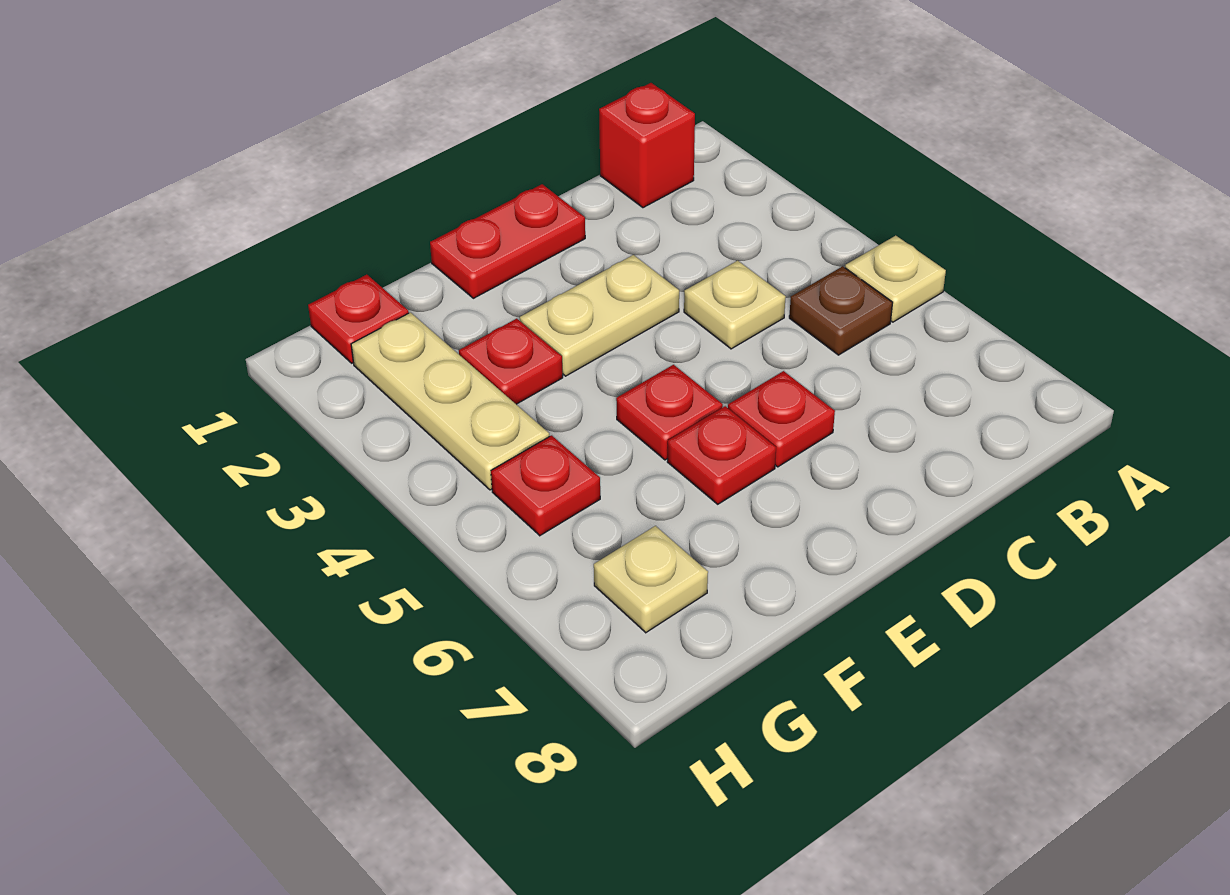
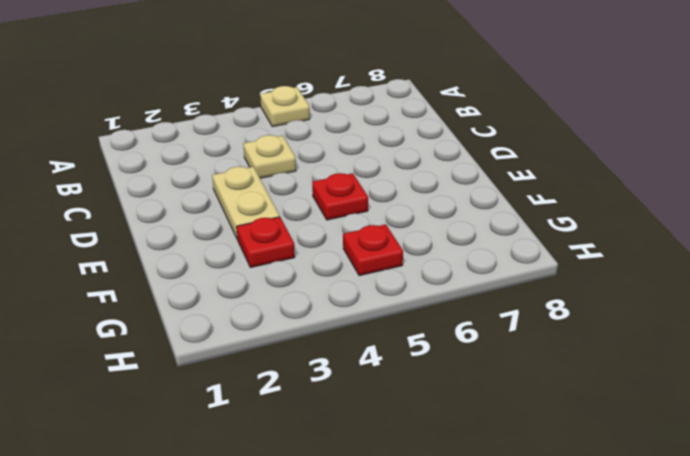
none -> red brick B1 level 1
none -> brown plate B5 level 1
none -> red plate D1:E1 level 1

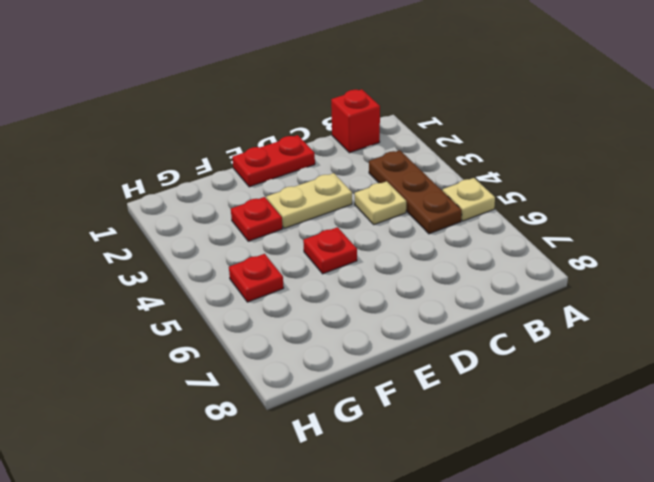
brown plate B3:B5 level 1 -> brown plate B5 level 1
none -> red plate D6 level 1
none -> red plate E6 level 1
none -> red plate G1 level 1

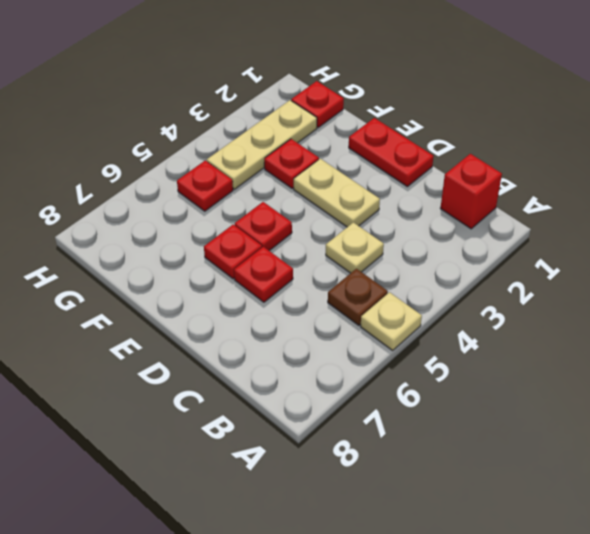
none -> tan plate G7 level 1

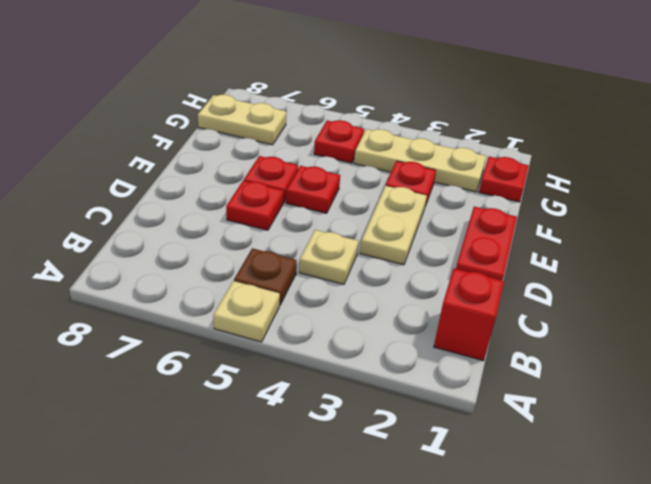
tan plate G7:G8 level 1 -> tan plate G7 level 1

